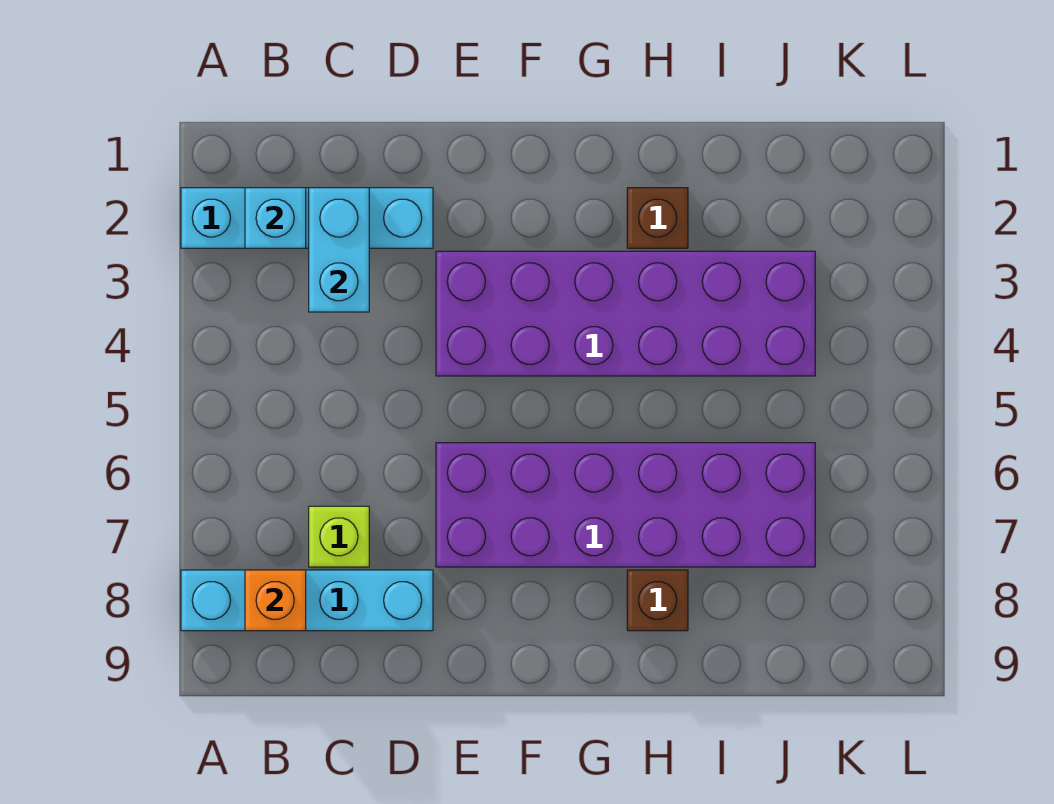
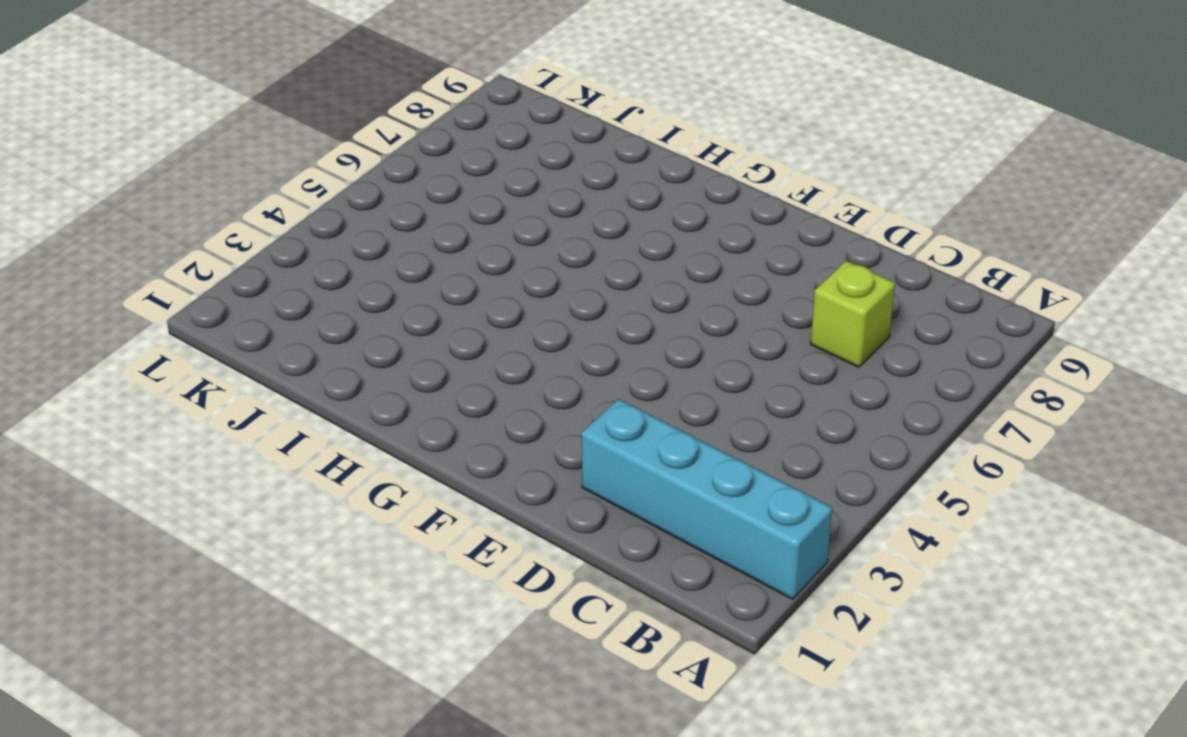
none -> cyan brick A8:D8 level 1
none -> purple brick E3:J4 level 1

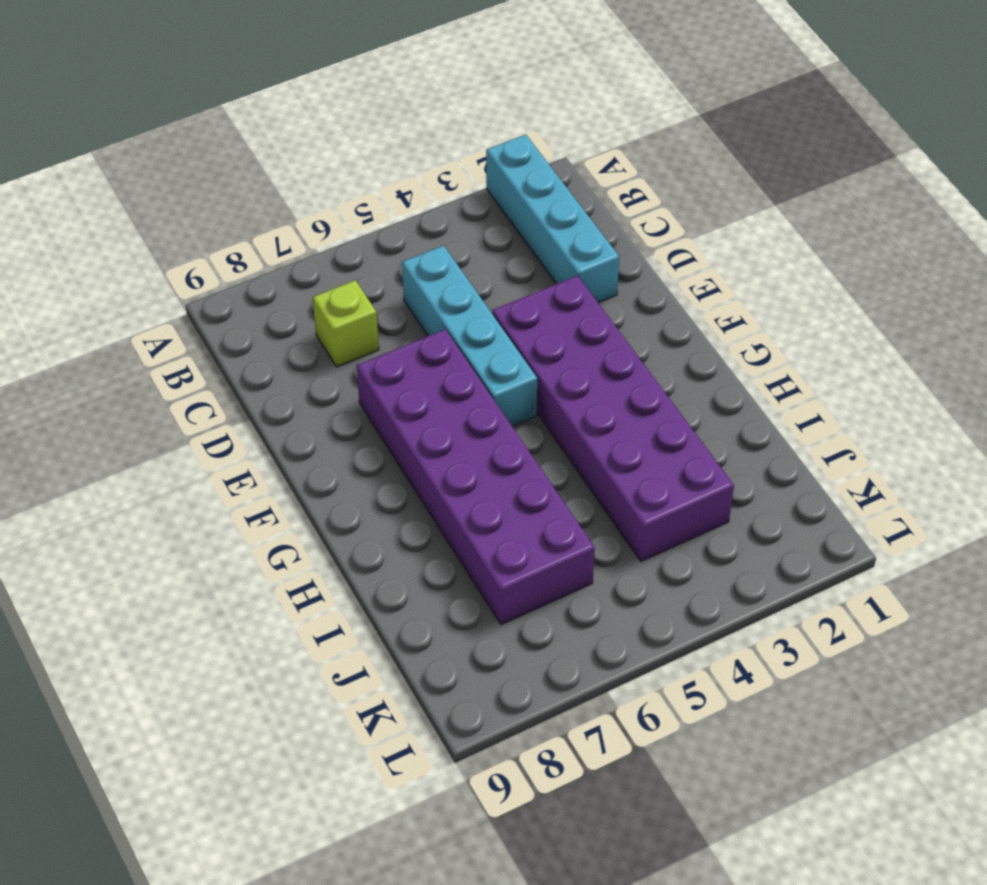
cyan brick C5:F5 level 1 -> cyan brick A8:D8 level 1
none -> brown brick H2 level 1
none -> brown brick H8 level 1

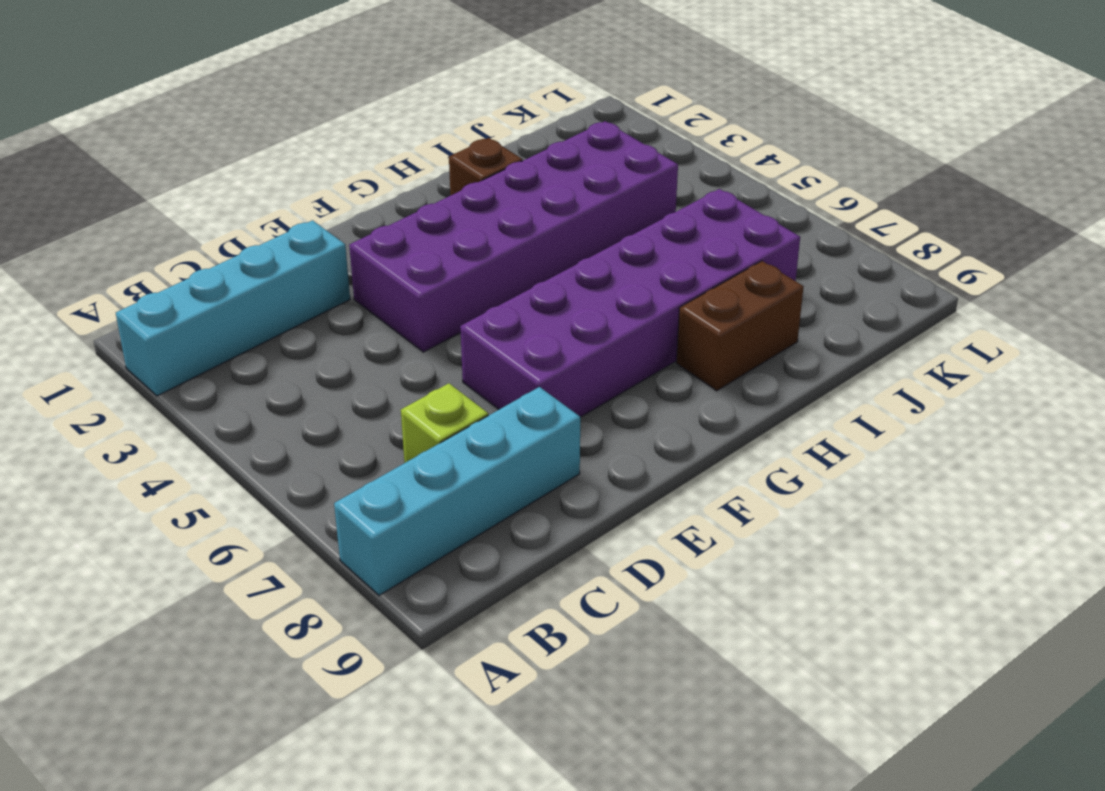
brown brick H8:I8 level 1 -> brown brick H8 level 1
none -> cyan brick B2 level 2
none -> orange brick B8 level 2

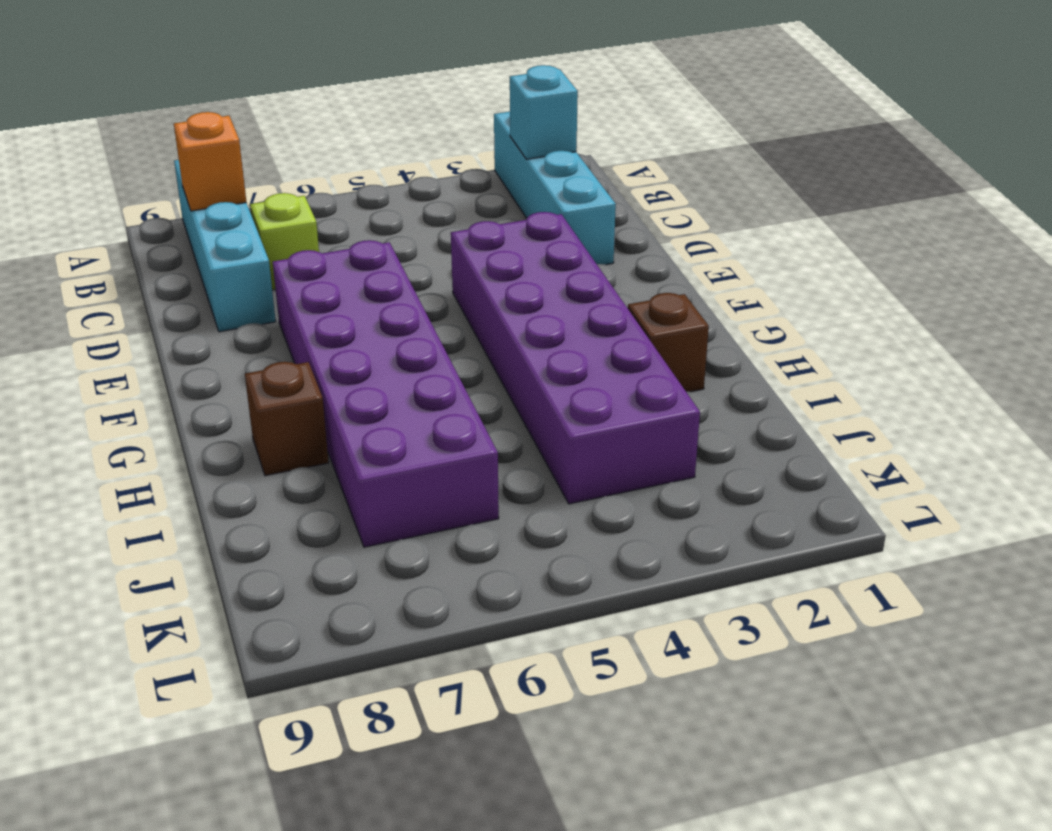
none -> cyan brick C2:C3 level 2

